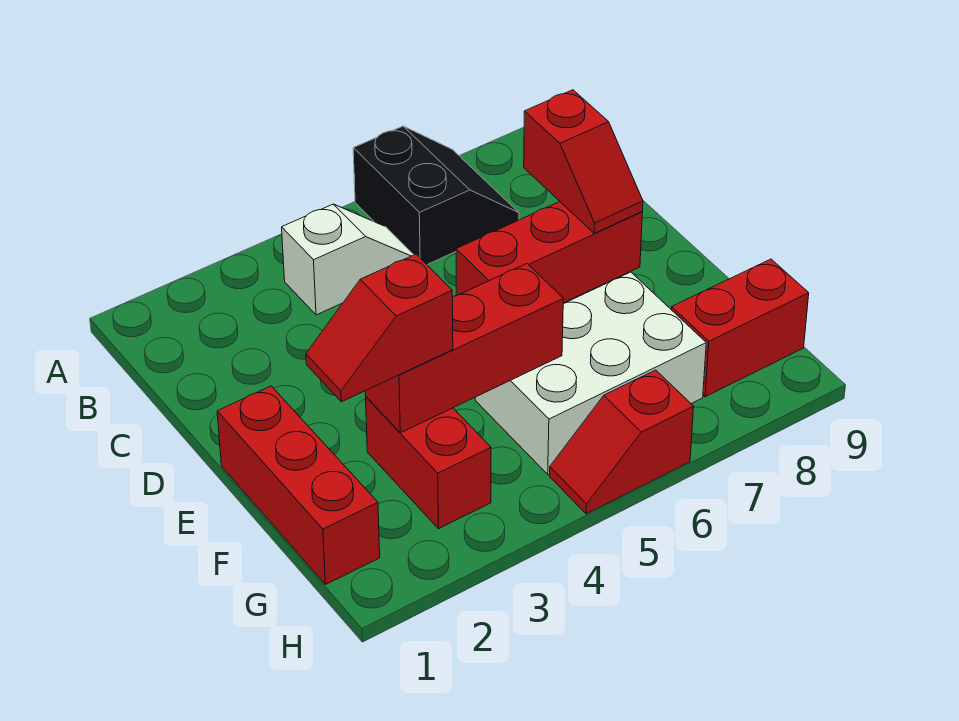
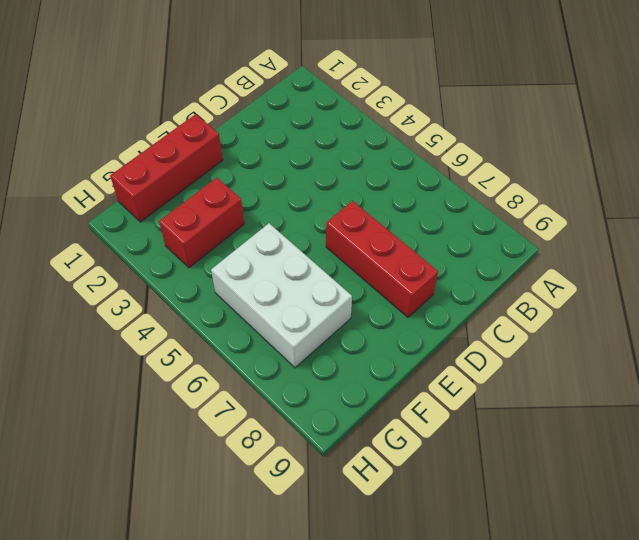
none -> black slope A6:B7 level 1 top 6
none -> white slope B4:B5 level 1 top 4

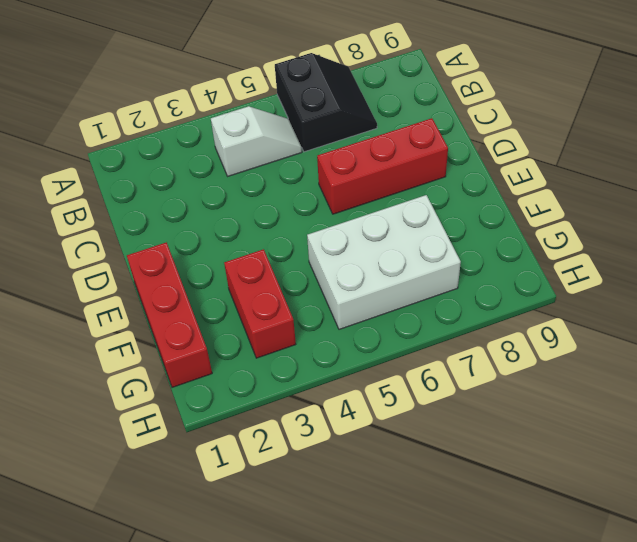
none -> red brick G8:G9 level 1
none -> red slope H5:H6 level 1 top 6

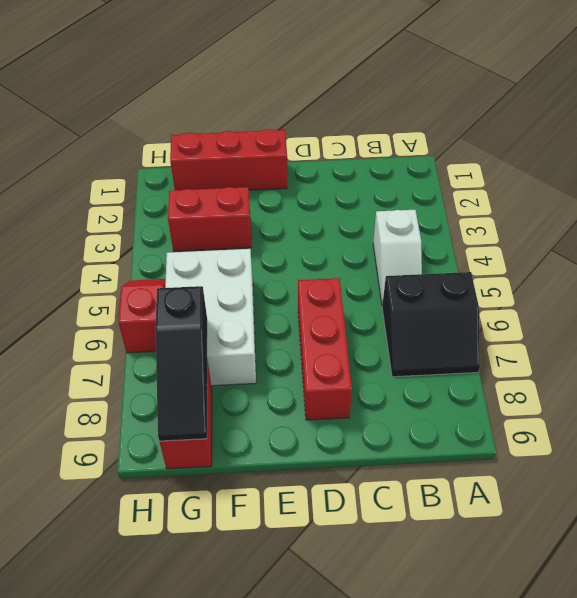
black slope G7:G9 level 2 top 7 -> none
none -> red slope C8:D8 level 2 top C
none -> red brick F3:F5 level 2

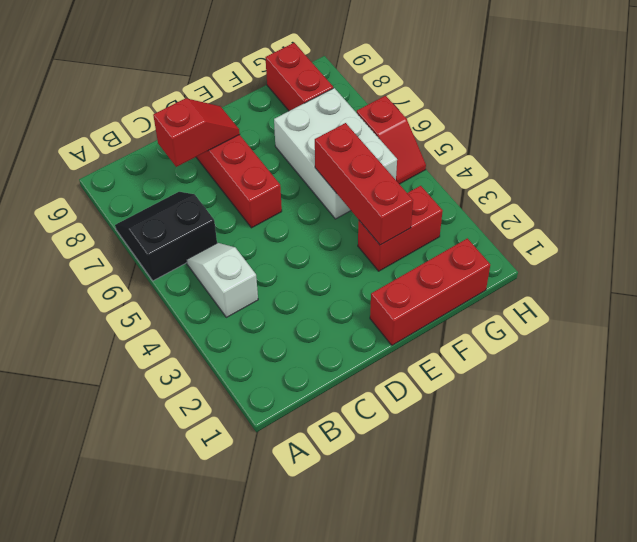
none -> red slope F2:F3 level 3 top 3

